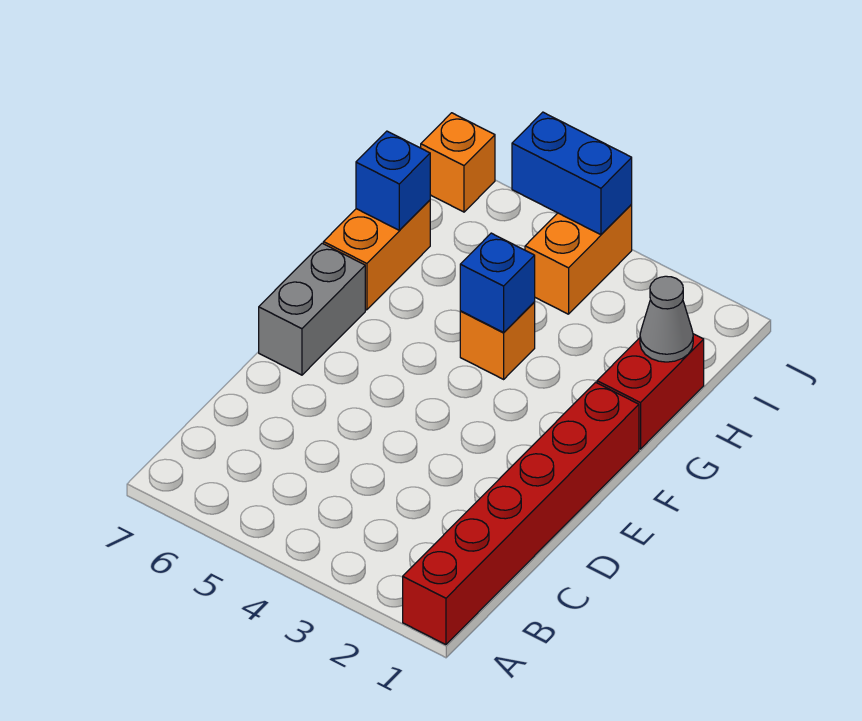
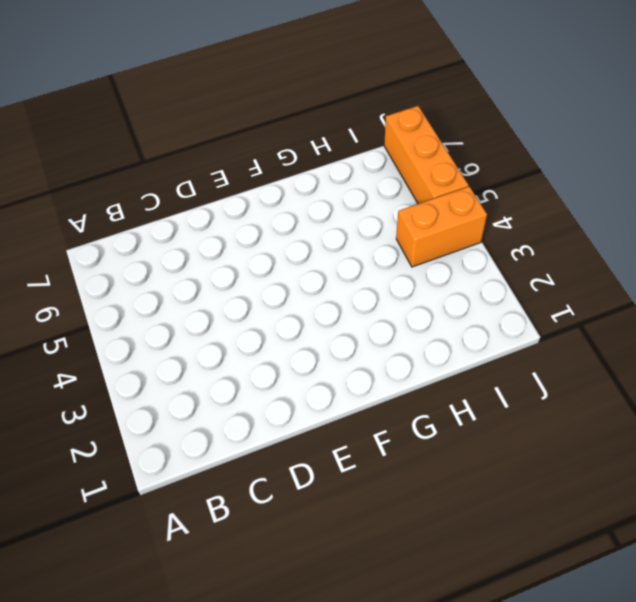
orange brick J5:J7 level 1 -> orange brick J7 level 1
none -> red brick A1:F1 level 1
none -> grey brick E7:F7 level 1

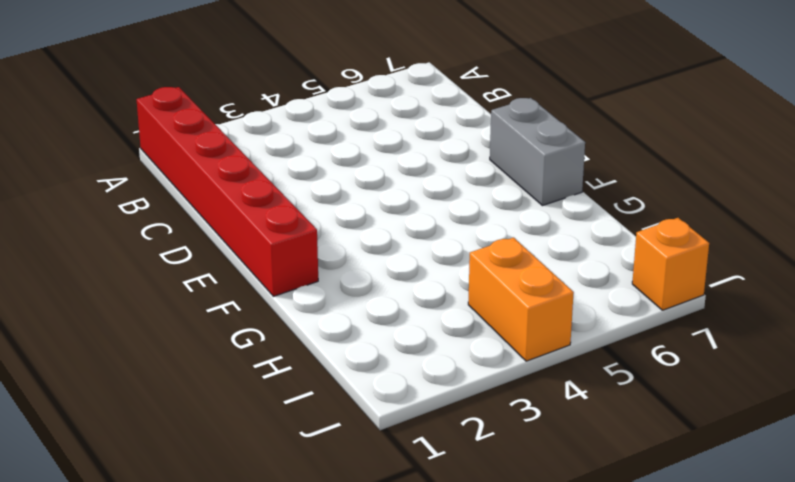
none -> red brick G1:H1 level 1
none -> orange brick G4 level 1

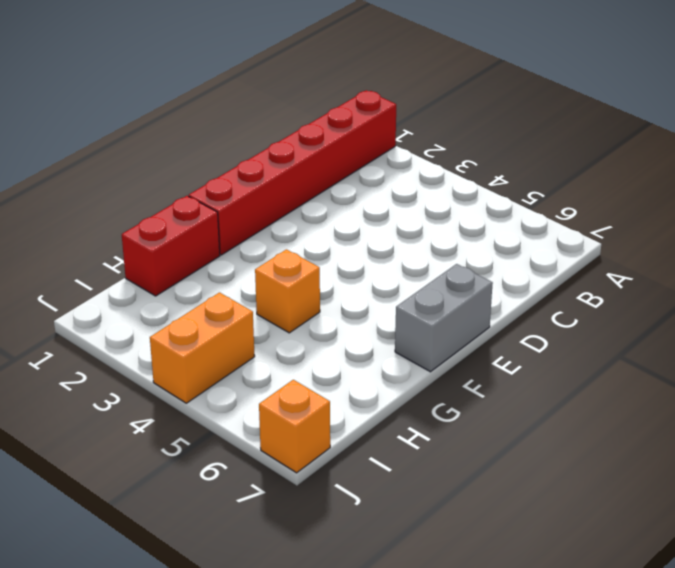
none -> orange brick G7:H7 level 1
none -> blue brick G4 level 2

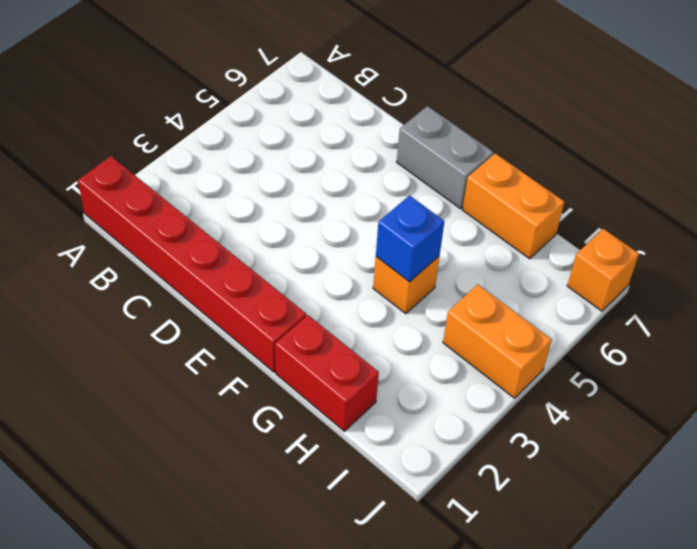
none -> grey cone H1 level 2
none -> blue brick H7 level 2

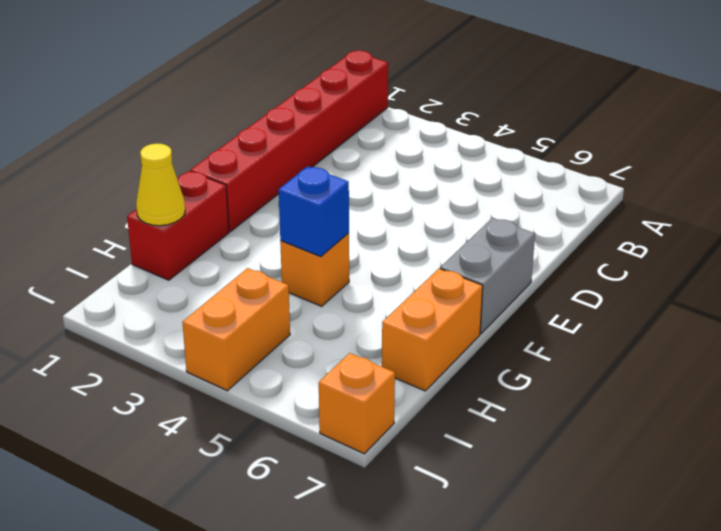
yellow cone H1 level 2 -> grey cone H1 level 2
none -> blue brick H7 level 2
none -> blue brick J4:J5 level 2

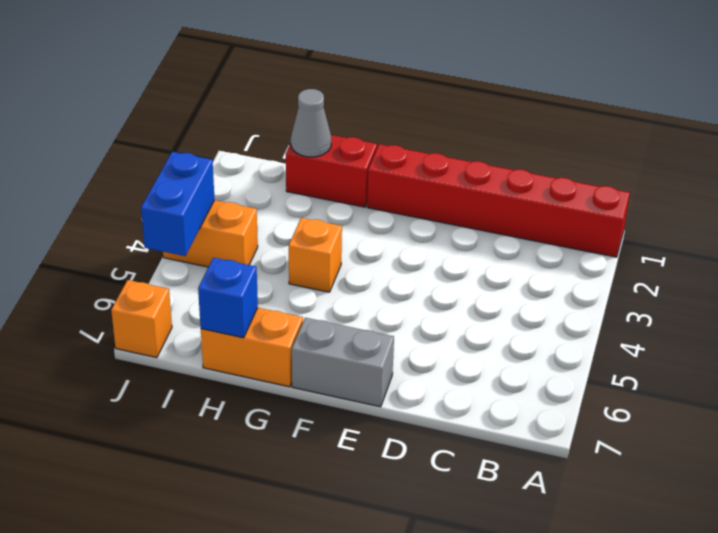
none -> blue brick G4 level 2

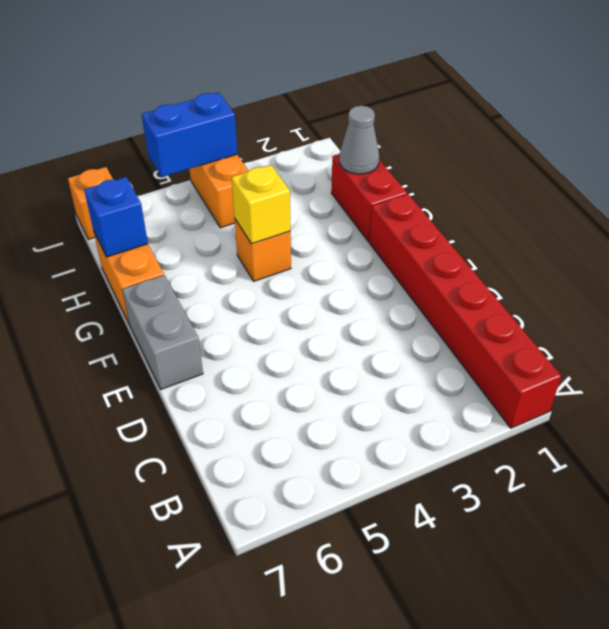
yellow brick G4 level 2 -> blue brick G4 level 2

